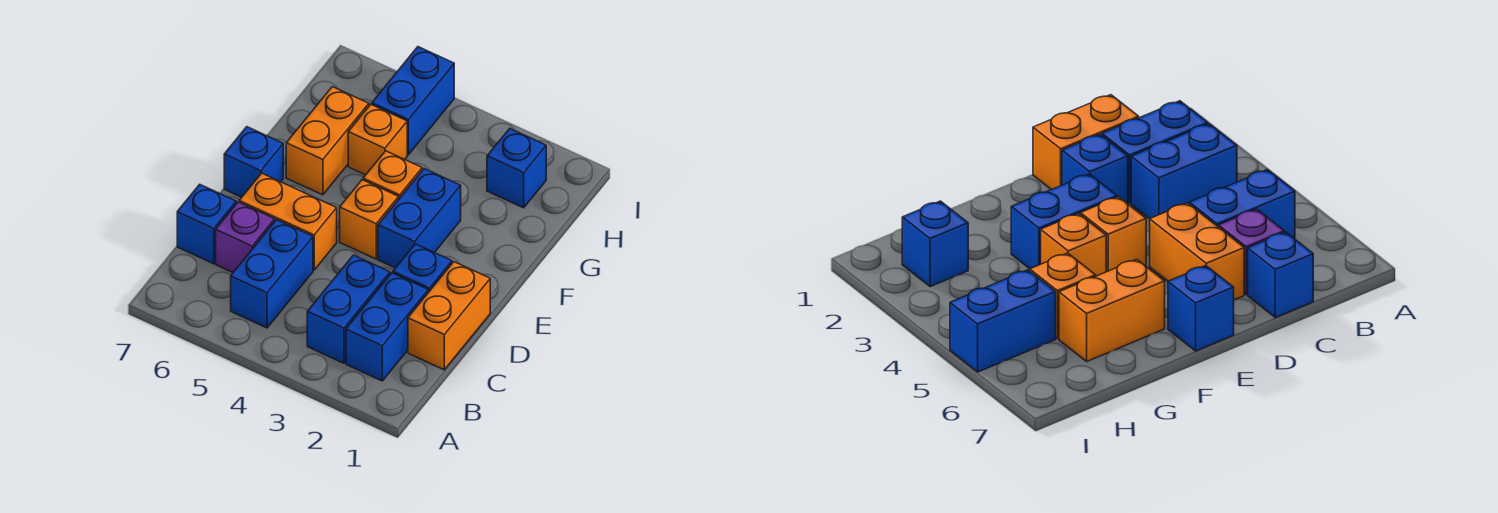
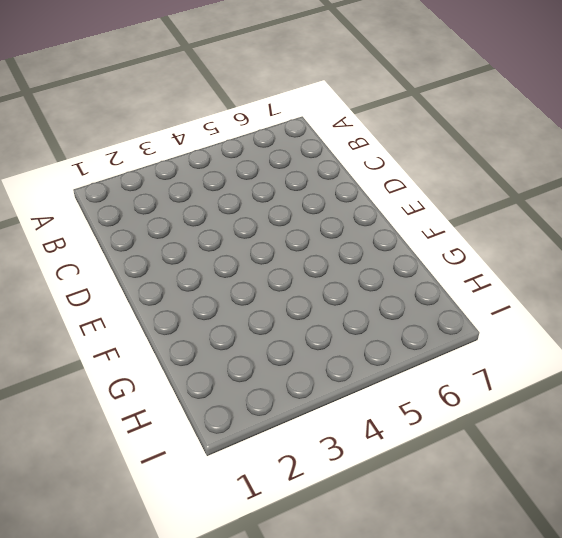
none -> blue brick B2:C2 level 1
none -> blue brick B3:C3 level 1
none -> blue brick B5:C5 level 1

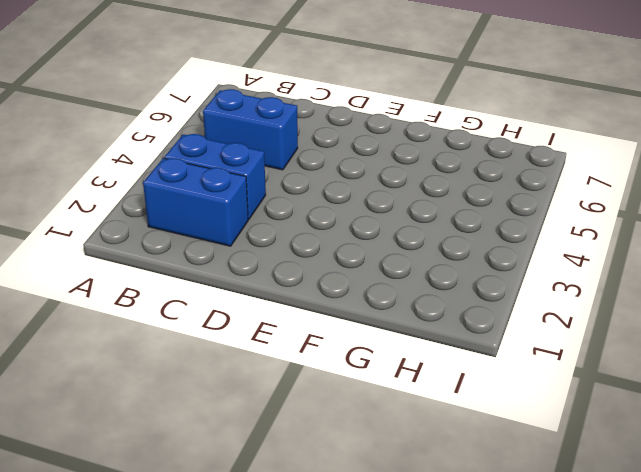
none -> orange brick C1:D1 level 1
none -> purple brick C6 level 1
none -> blue brick C7 level 1

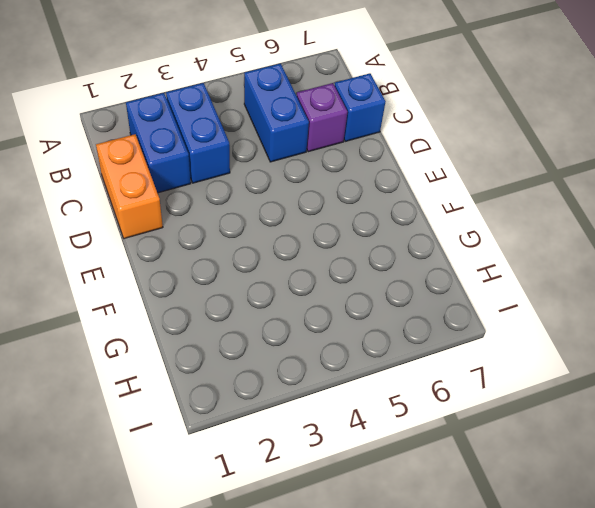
none -> blue brick D2 level 1
none -> orange brick D5:D6 level 1
none -> blue brick E3:F3 level 1

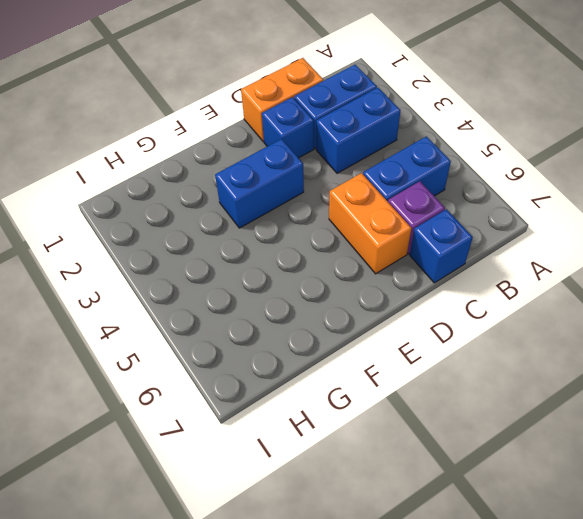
none -> orange brick E4 level 1
none -> blue brick E7 level 1
none -> orange brick F4 level 1

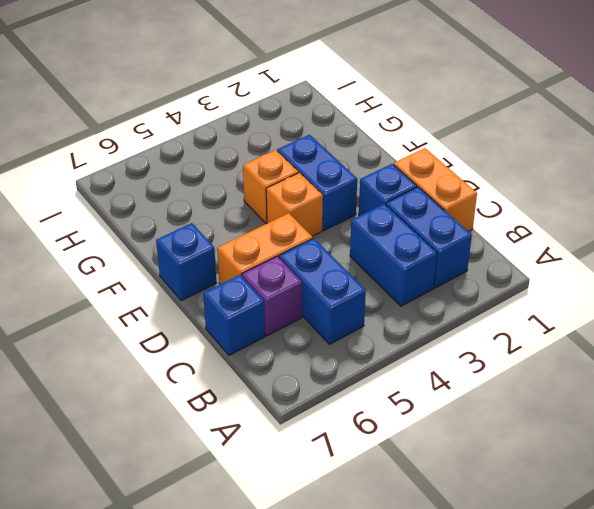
none -> orange brick F6:G6 level 1
none -> orange brick G5 level 1
none -> blue brick H2 level 1

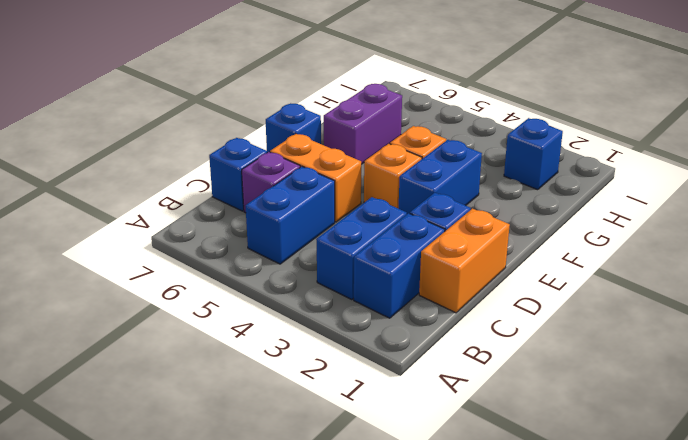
purple brick F6:G6 level 1 -> orange brick F6:G6 level 1
none -> orange brick G5 level 1
none -> blue brick H5:I5 level 1

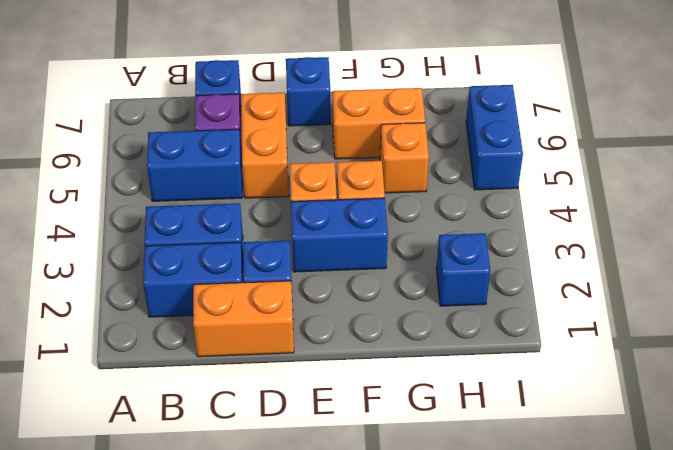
blue brick I5:I6 level 1 -> blue brick H5:I5 level 1

